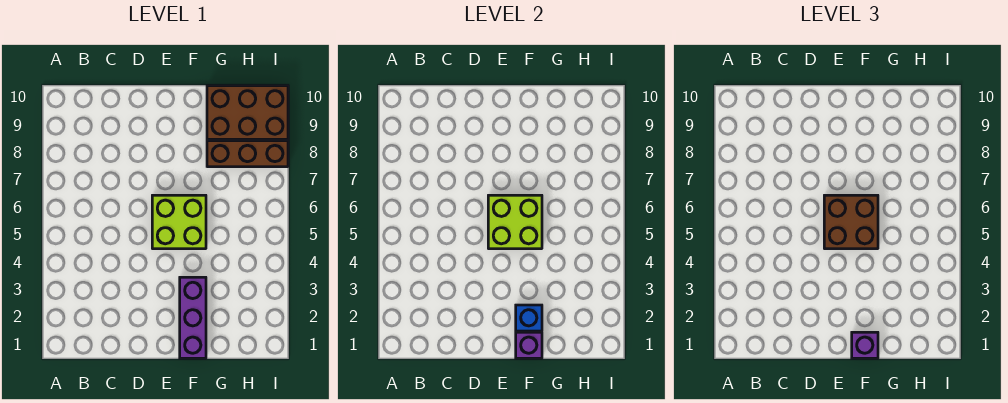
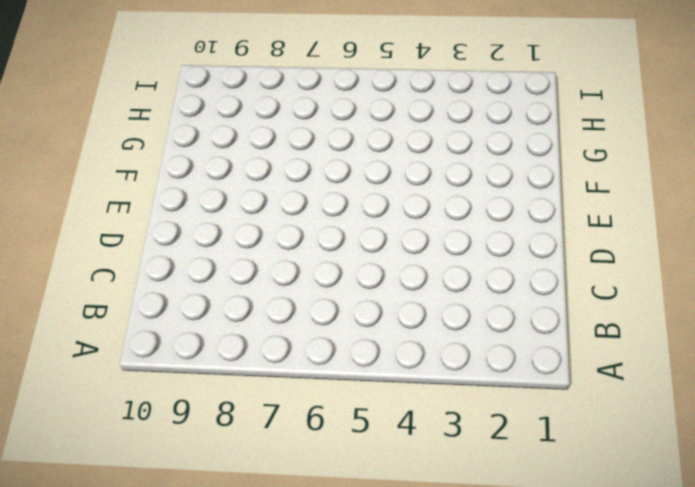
none -> lime brick E5:F6 level 1
none -> purple brick F1:F3 level 1

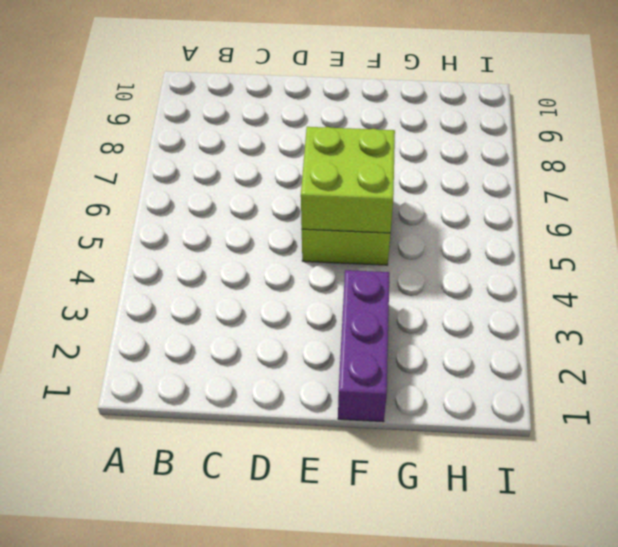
none -> brown brick G8:I8 level 1
none -> brown brick G9:I10 level 1

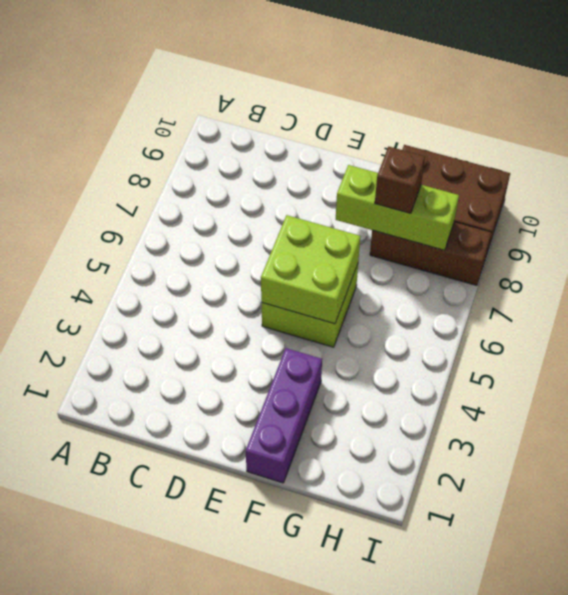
lime brick F8:H8 level 2 -> none
brown brick G8 level 3 -> none
none -> purple brick F1 level 2
none -> blue brick F2 level 2

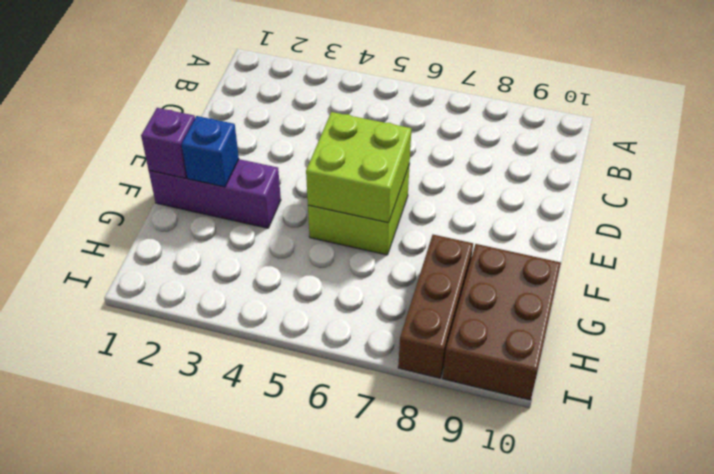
none -> brown brick E5:F6 level 3
none -> purple brick F1 level 3

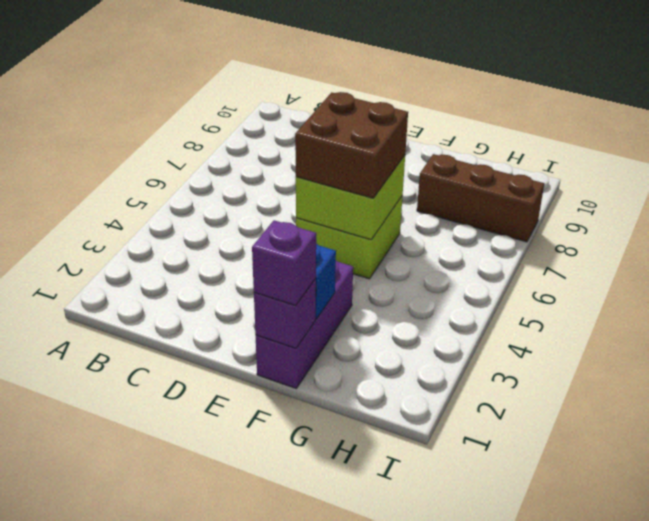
none -> brown brick G9:I10 level 1

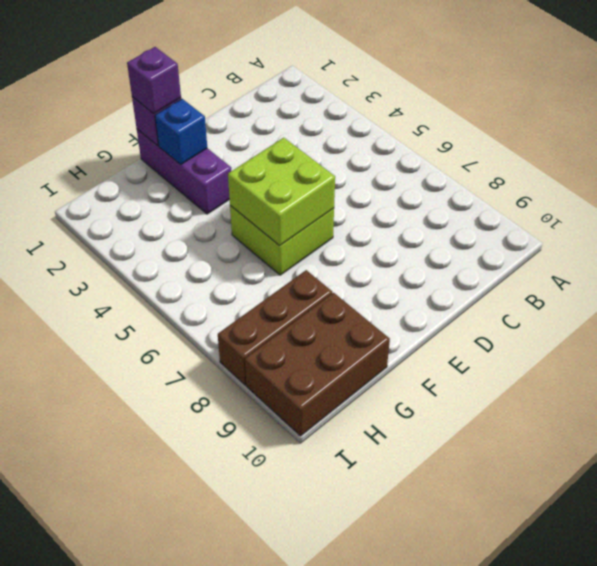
none -> brown brick E5:F6 level 3

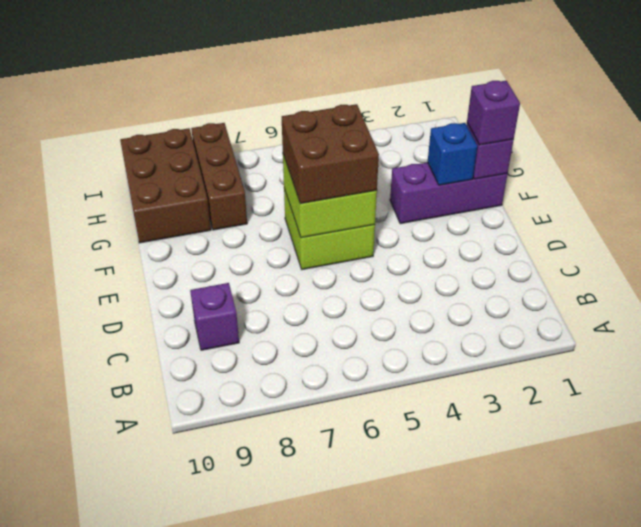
purple brick C9 level 1 -> none

